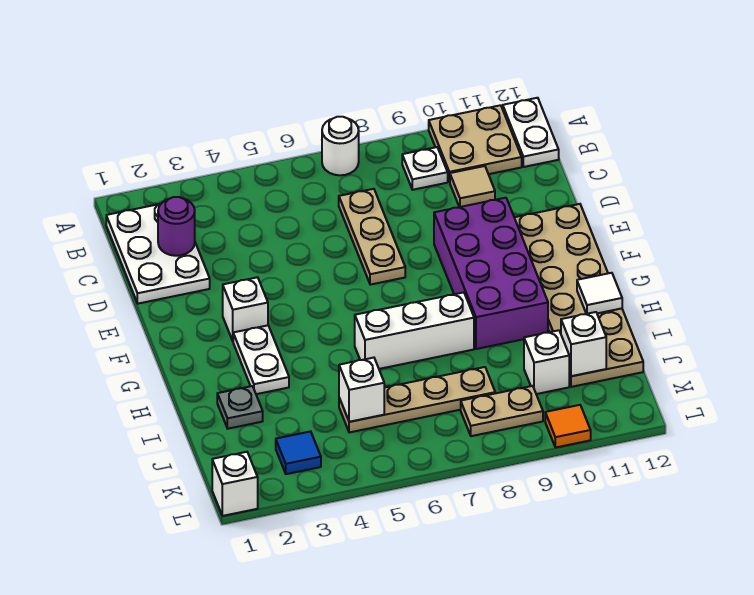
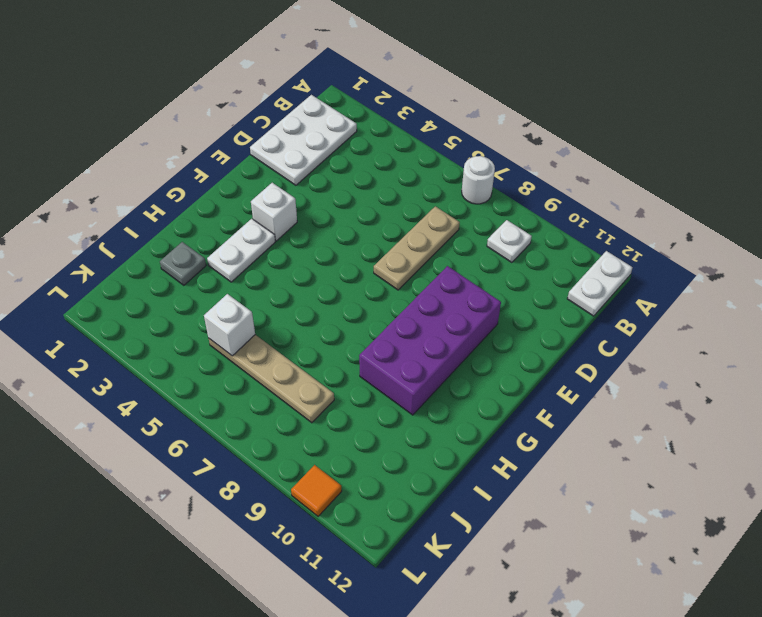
none -> tan plate A10:B11 level 1
none -> tan tile C10 level 1
none -> tan plate E11:J12 level 1

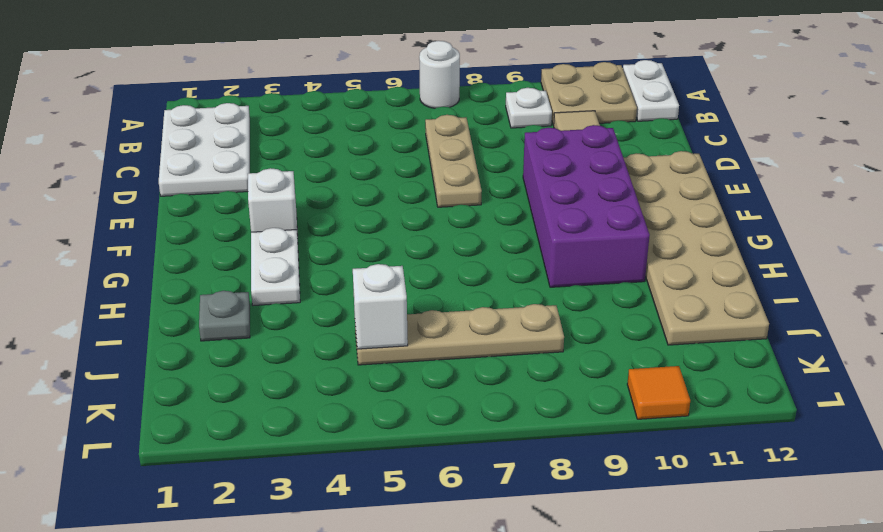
none -> white brick H6:H8 level 1
none -> white brick J10 level 1
none -> blue tile K3 level 1

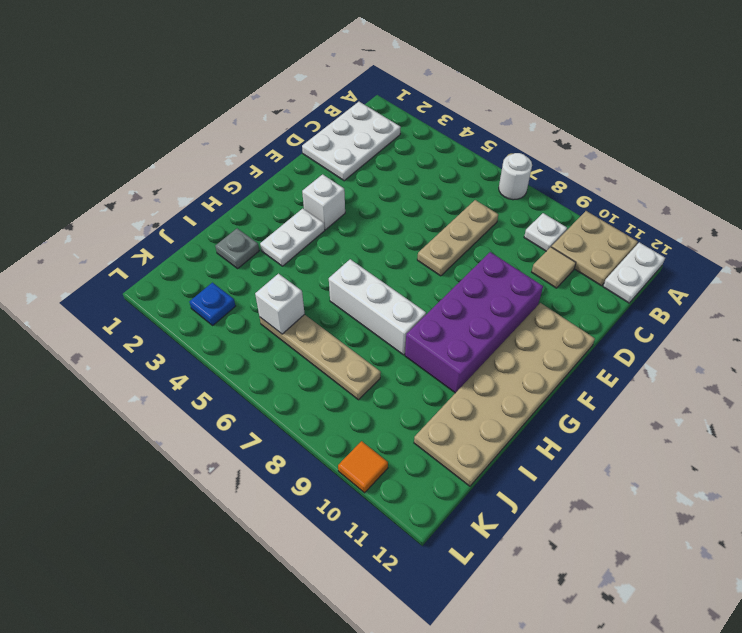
blue plate K3 level 1 -> blue tile K3 level 1
none -> white brick J10 level 1
none -> tan plate K8:K9 level 1
none -> white brick L1 level 1

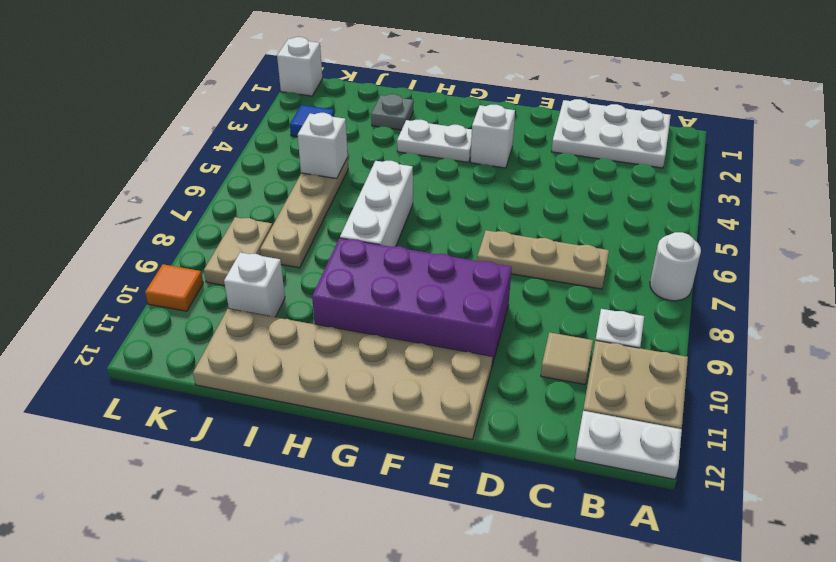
none -> purple round brick C2 level 2
none -> white tile H12 level 2
none -> white brick J11 level 2

